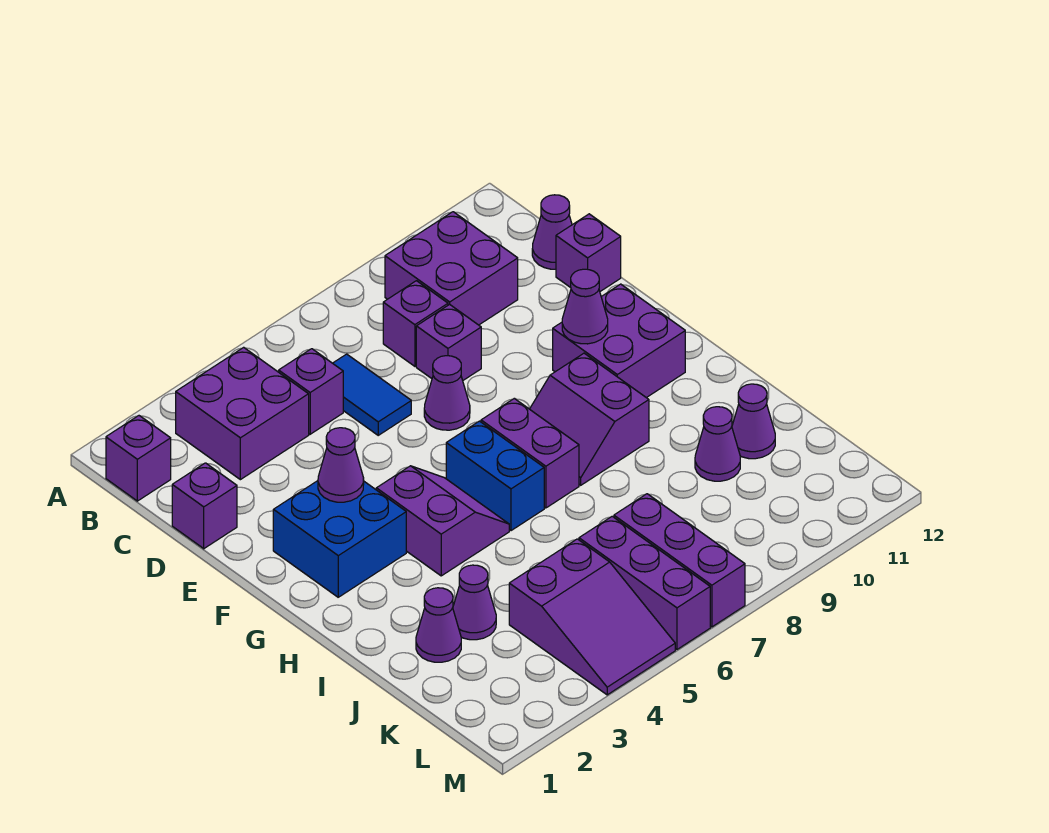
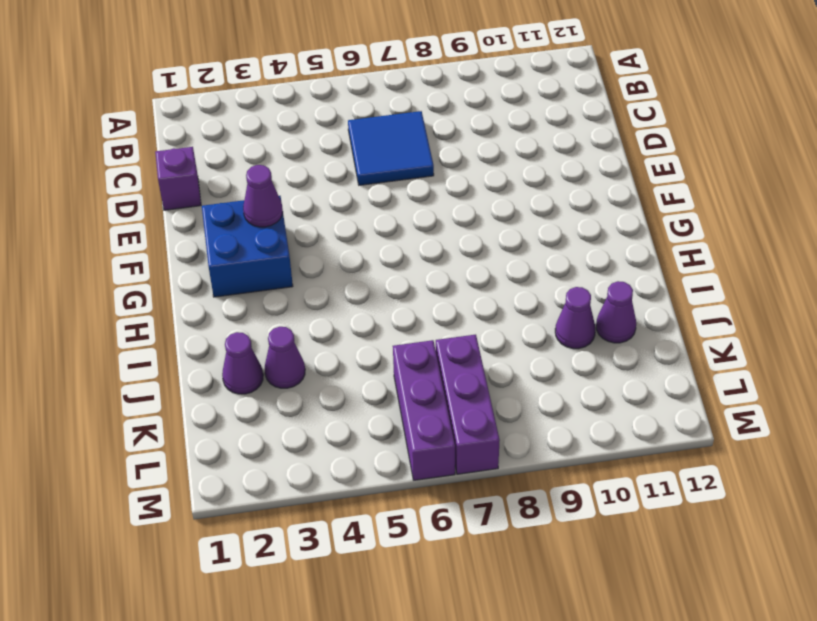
blue tile C6:D7 level 1 -> blue tile C6:D6 level 1
none -> purple brick B1 level 1
none -> purple brick B3:C4 level 1
none -> purple brick B9:C10 level 1

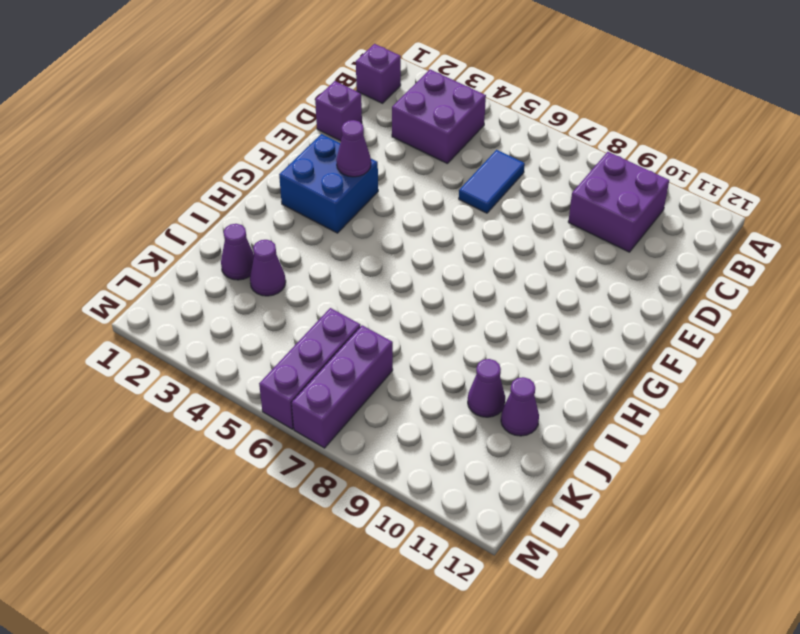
none -> purple brick C5 level 1
none -> purple brick C8 level 1
none -> purple cone C12 level 1

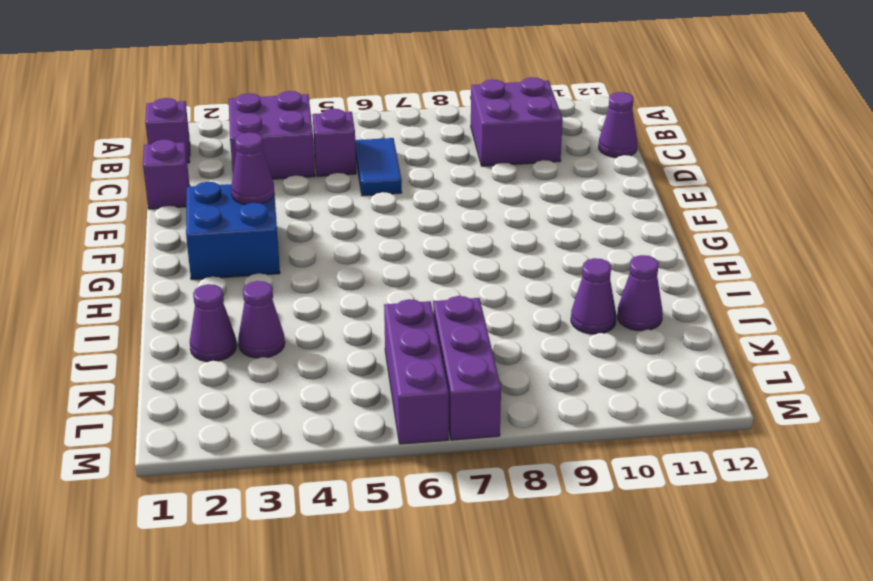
none -> purple brick C8 level 1
none -> purple brick D8 level 1
none -> purple brick D12 level 1

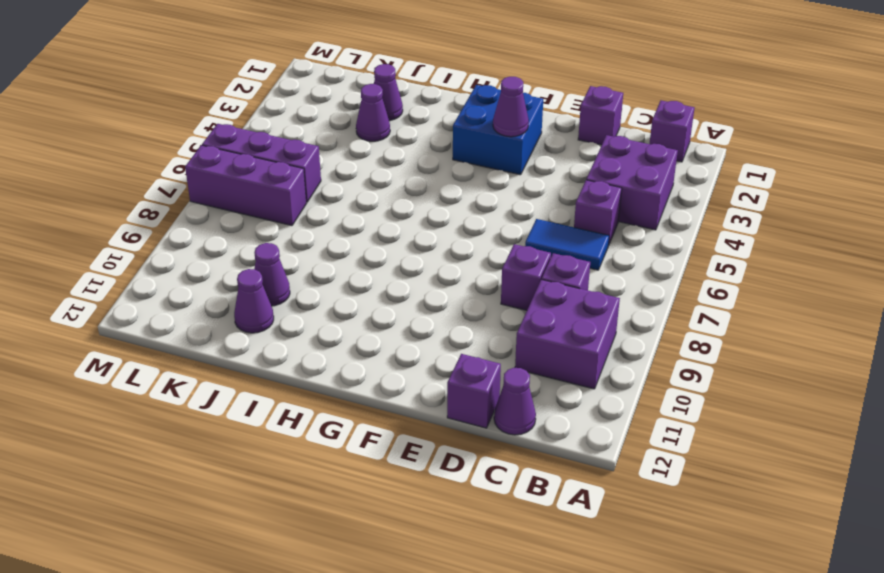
none -> purple cone E7 level 1
none -> purple brick F10:G11 level 1
none -> purple slope G4:H5 level 1 top 4

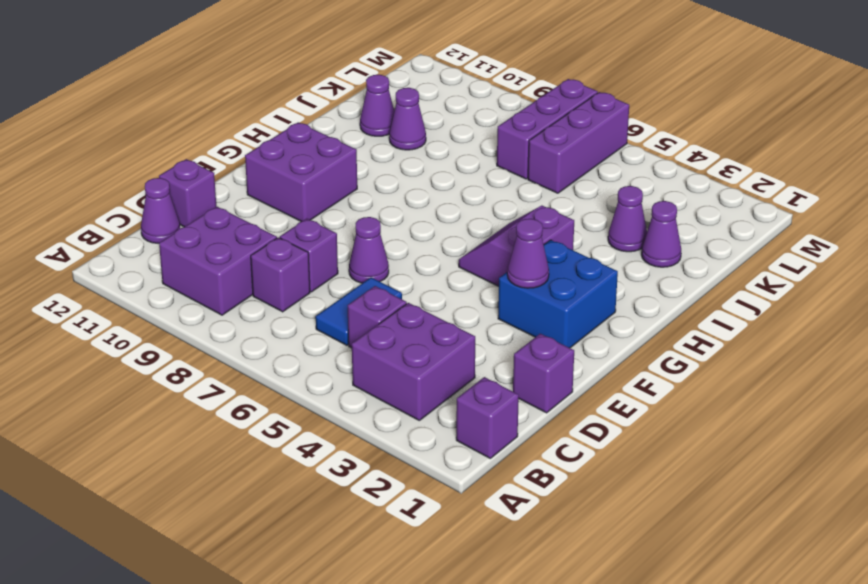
none -> blue brick G6:H6 level 1
none -> purple brick G7:H7 level 1
none -> purple slope G8:H9 level 1 top 9

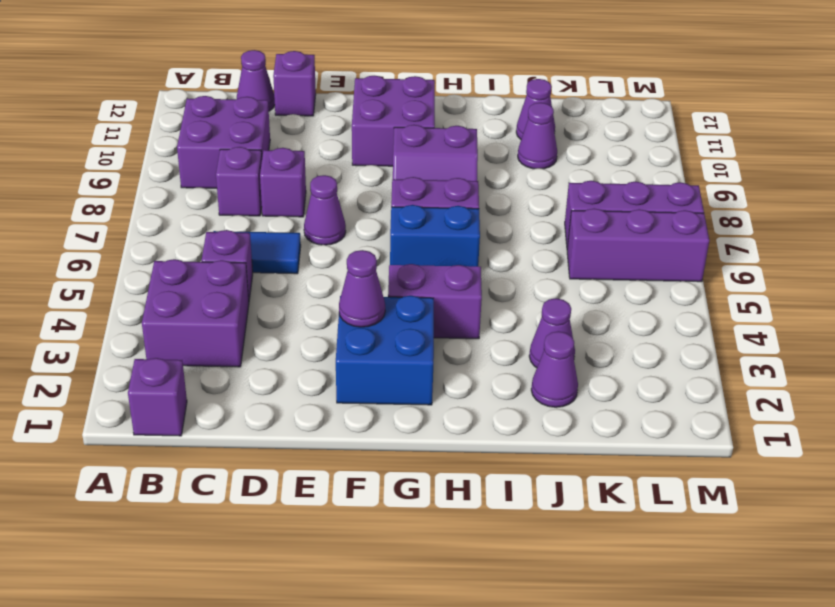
none -> purple brick D1 level 1
none -> purple slope K4:M5 level 1 top K
none -> purple cone F10 level 2

